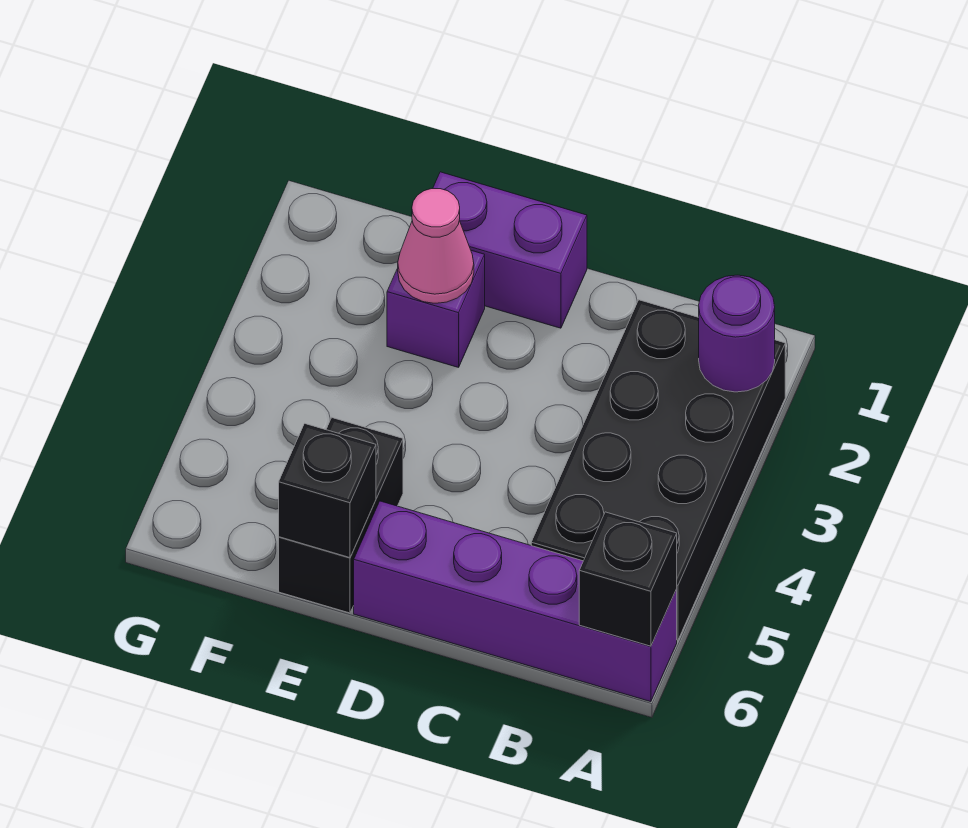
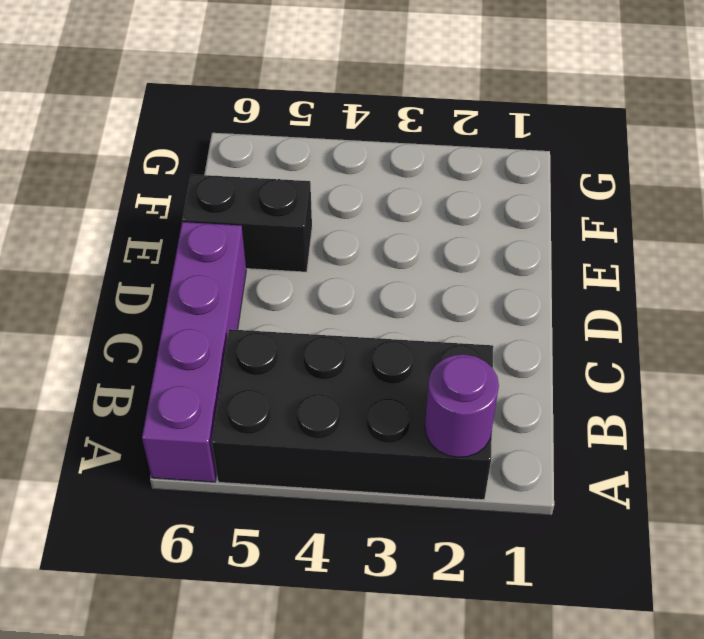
none -> purple brick D1:E1 level 1
none -> purple brick E2 level 1

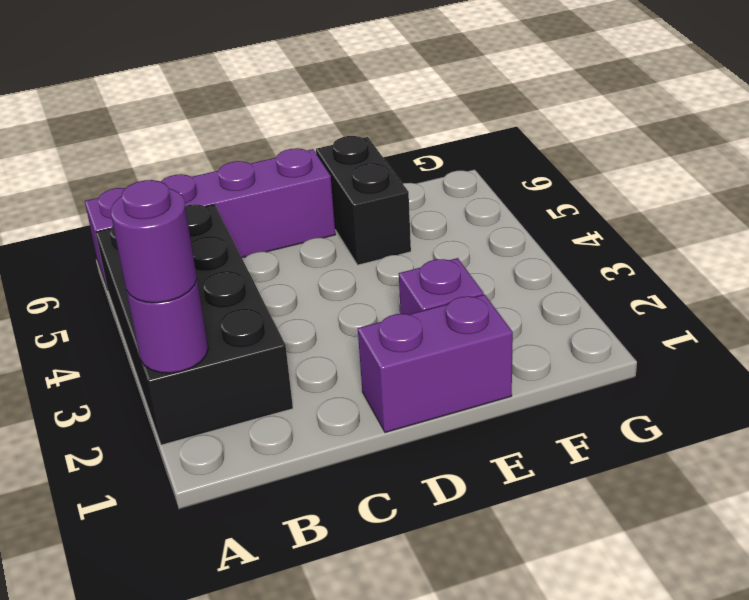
purple round brick A2 level 3 -> none
none -> black brick A6 level 2
none -> pink cone E2 level 2

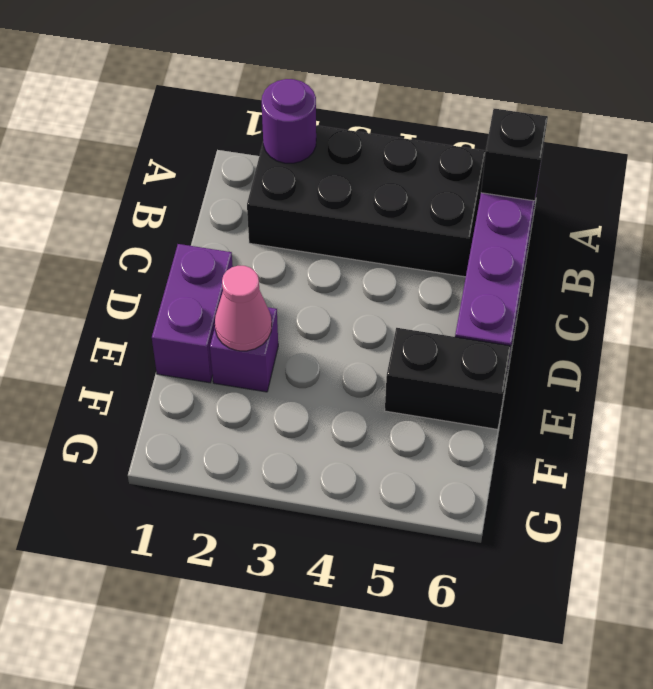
none -> black brick E6 level 2

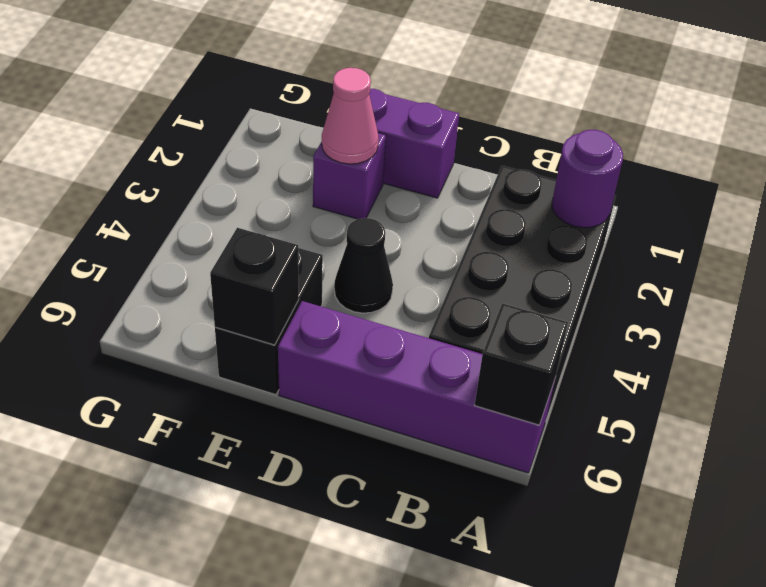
black cone D4 level 1 -> none

